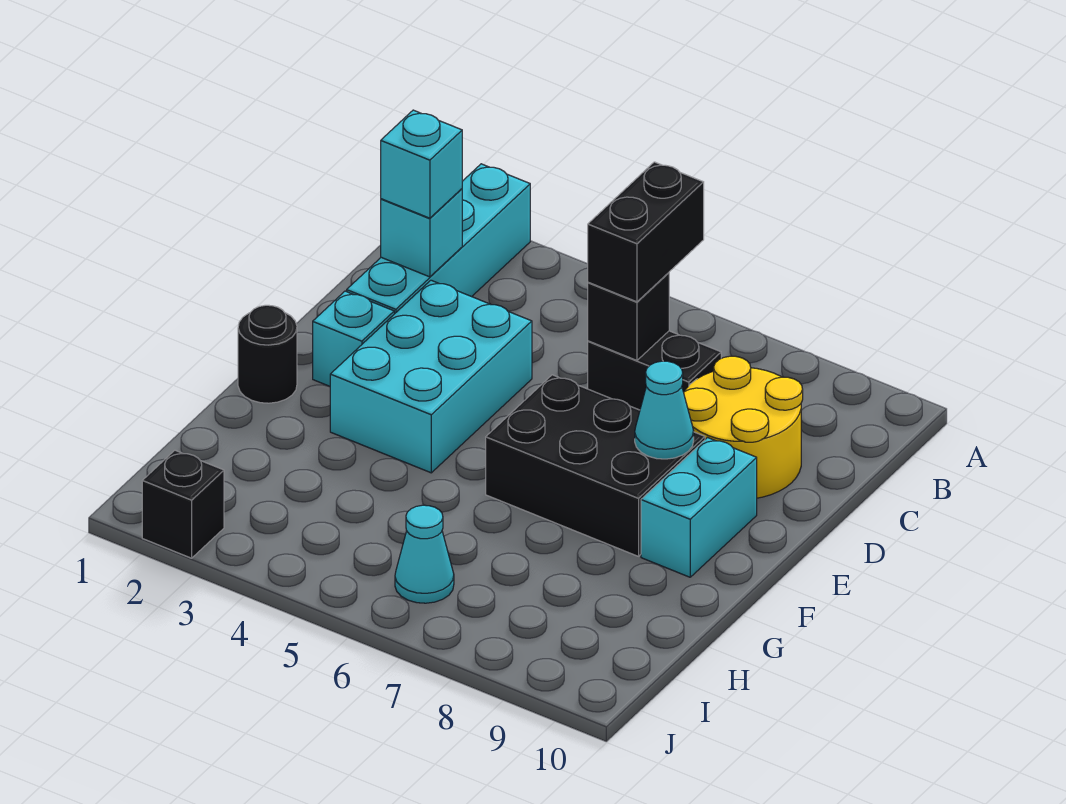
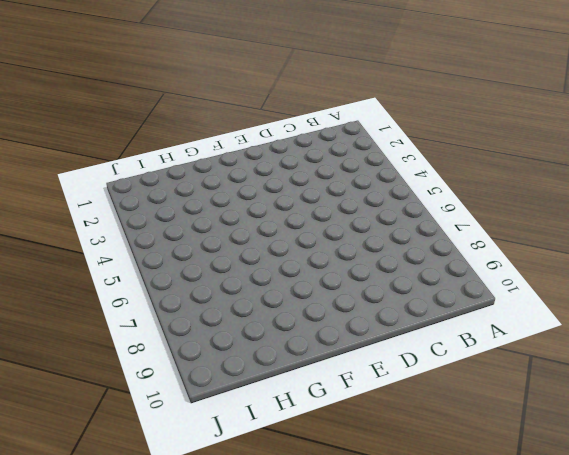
none -> cyan brick A2:D2 level 1
none -> black brick C6:C7 level 1
none -> yellow round brick C8:D9 level 1

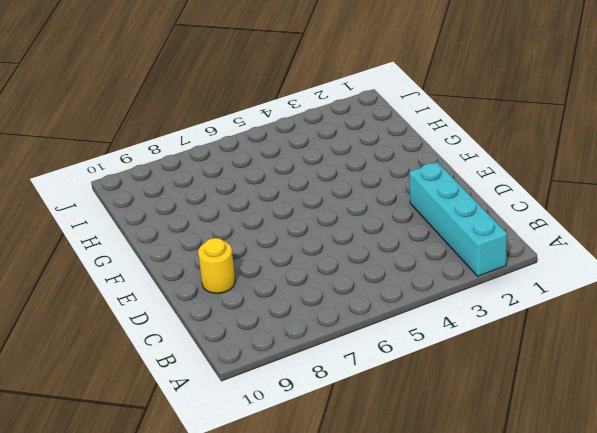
yellow round brick D9 level 1 -> yellow round brick C8:D9 level 1
none -> black brick C6:C7 level 1
none -> cyan brick D3:F4 level 1
none -> cyan brick E2 level 1

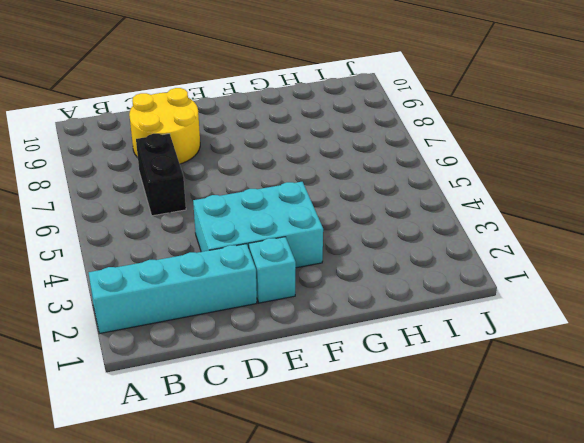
none -> black brick E6:F8 level 1
none -> cyan brick E9:F9 level 1
none -> black round brick F1 level 1

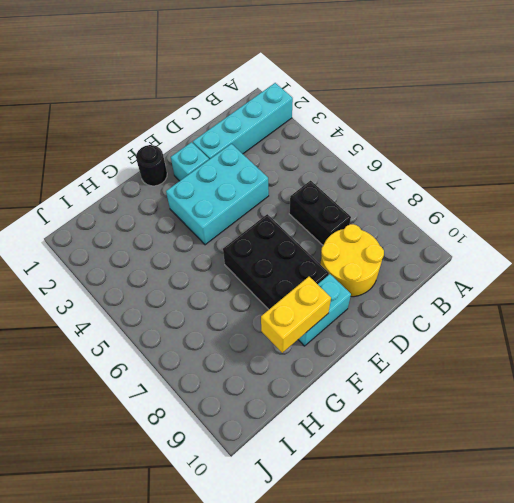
yellow brick F9:G9 level 2 -> none
none -> cyan cone I6 level 1
none -> black brick J2 level 1
none -> cyan brick C2 level 2

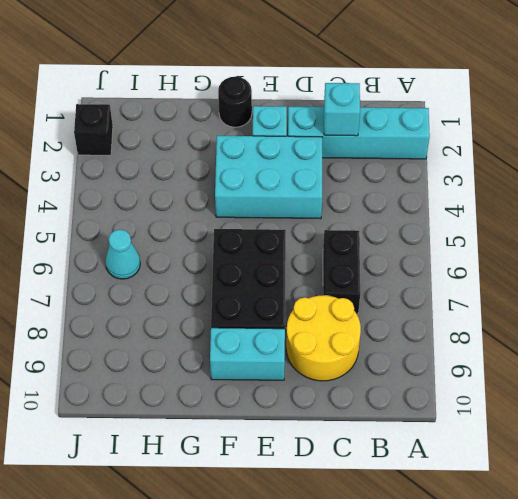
none -> black brick C6 level 2
none -> cyan cone E8 level 2
none -> black brick B6:C6 level 3

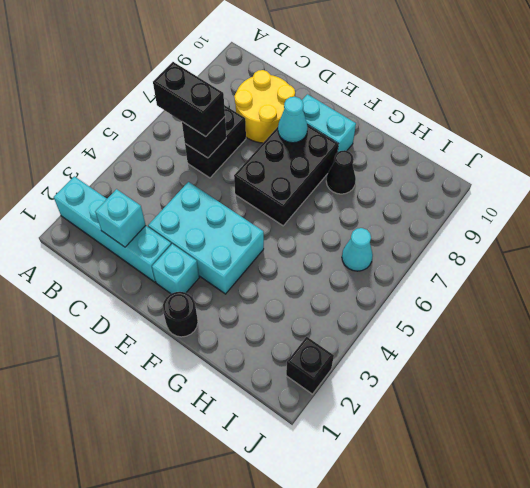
black cone G8 level 1 -> none
none -> cyan brick C2 level 3

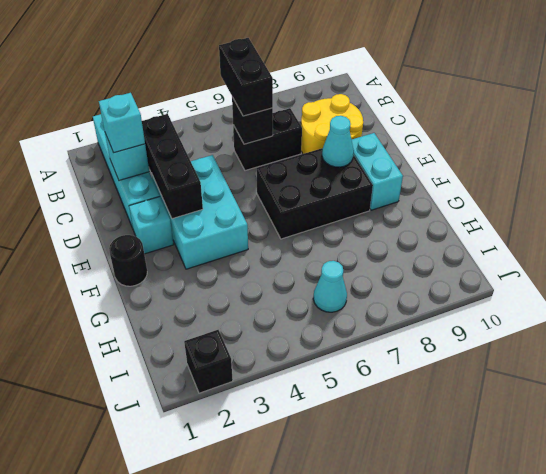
black brick C3:E3 level 2 -> none

